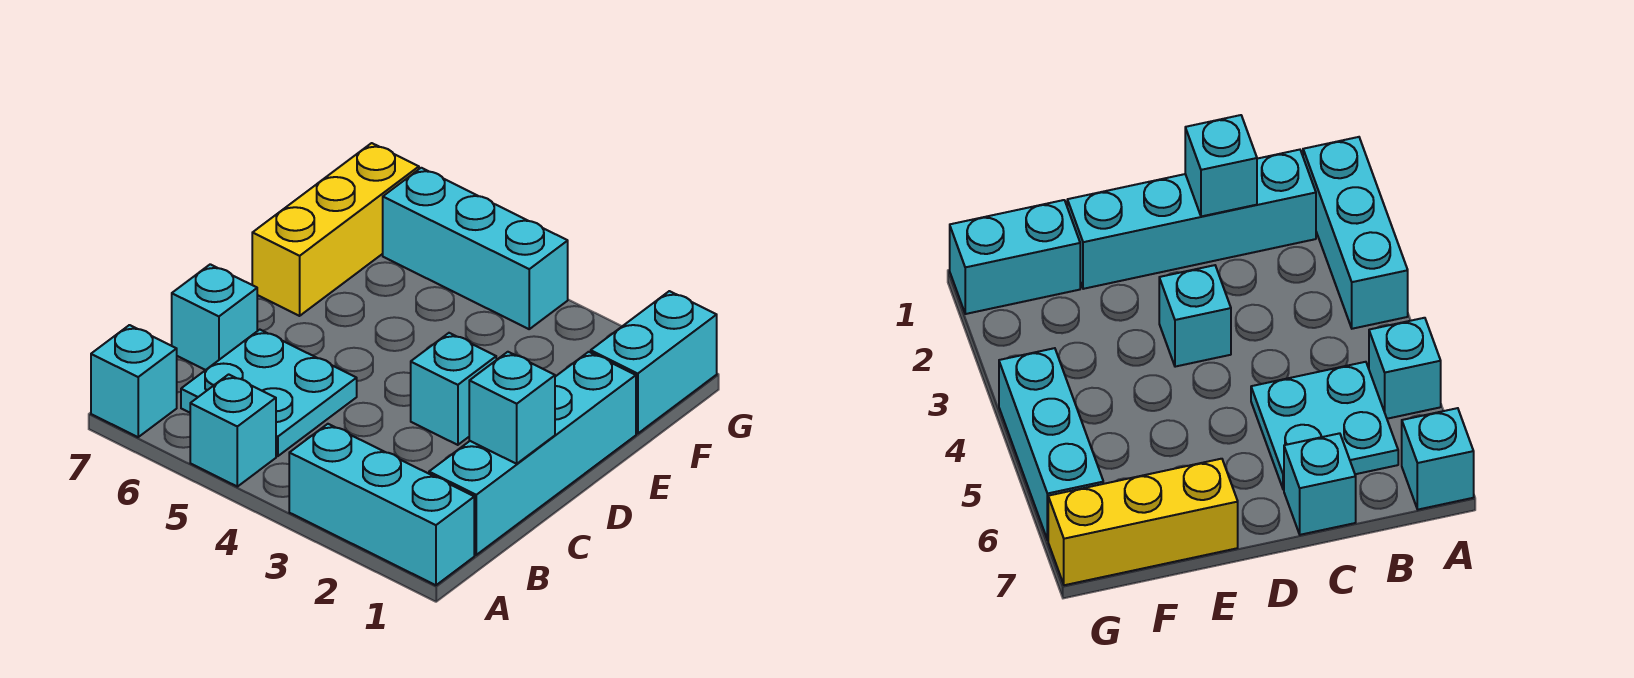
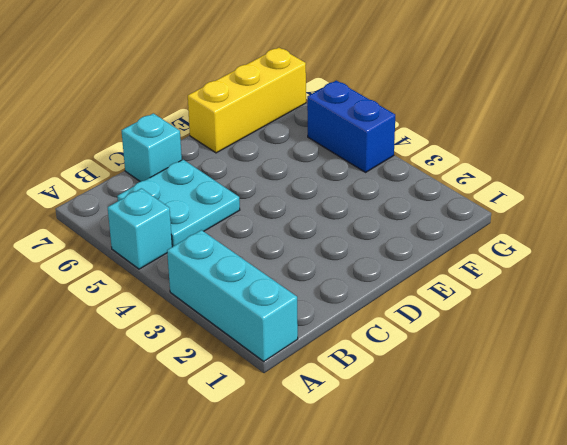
blue brick G4:G5 level 1 -> cyan brick G4:G6 level 1
none -> cyan brick A7 level 1
none -> cyan brick B1:E1 level 1

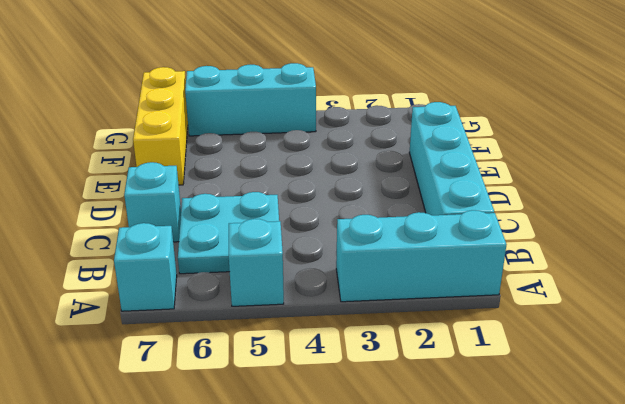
none -> cyan brick D3 level 1
none -> cyan brick F1:G1 level 1

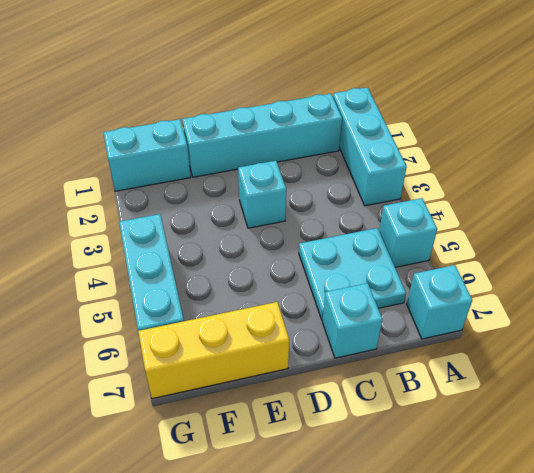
none -> cyan brick C1 level 2

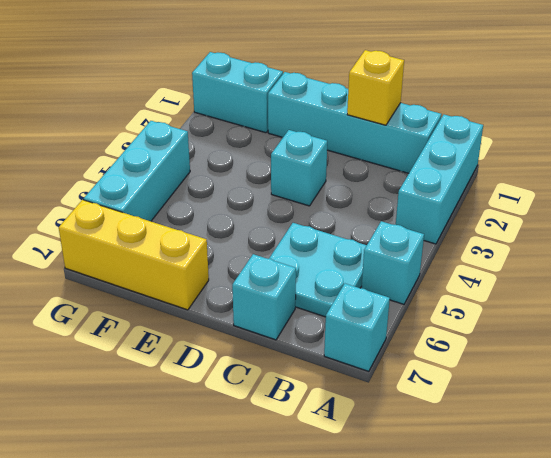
yellow brick C1 level 2 -> cyan brick C1 level 2

